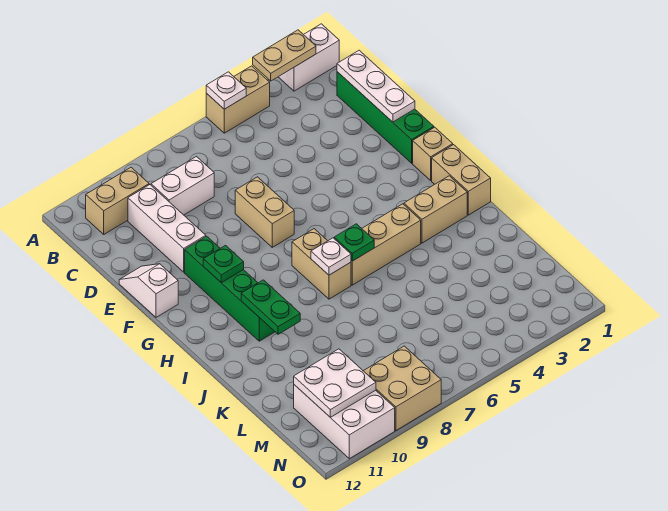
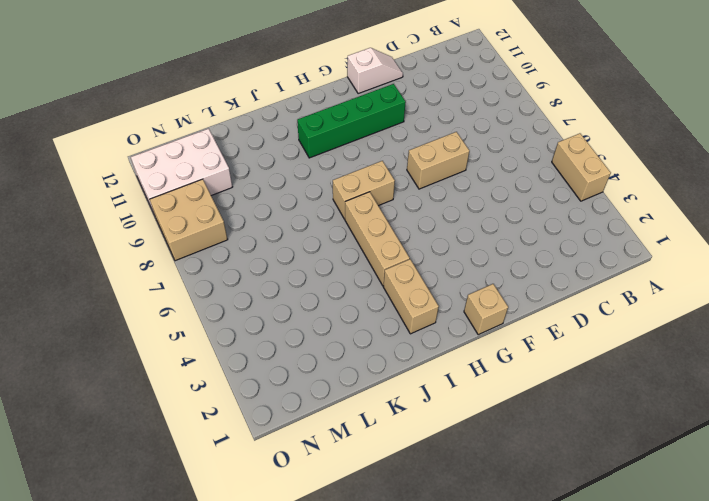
none -> white brick A1:A2 level 1
none -> tan brick B10:B11 level 1
none -> green brick C1:F1 level 1

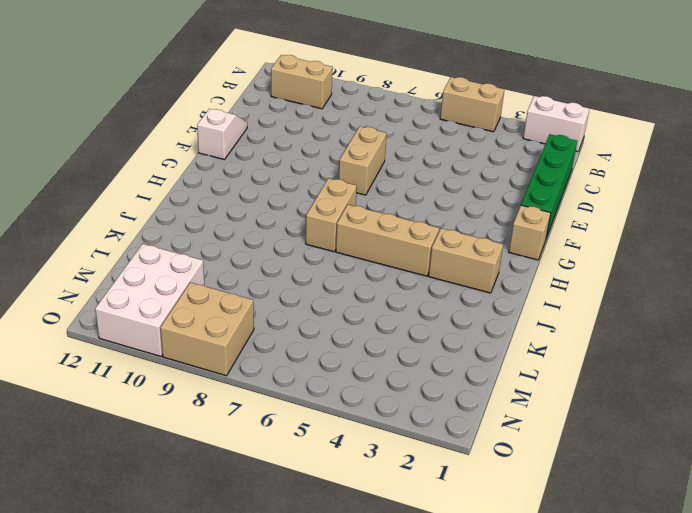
none -> white brick C8:C9 level 1
none -> white brick C10:E10 level 1
none -> green brick F10:I10 level 1

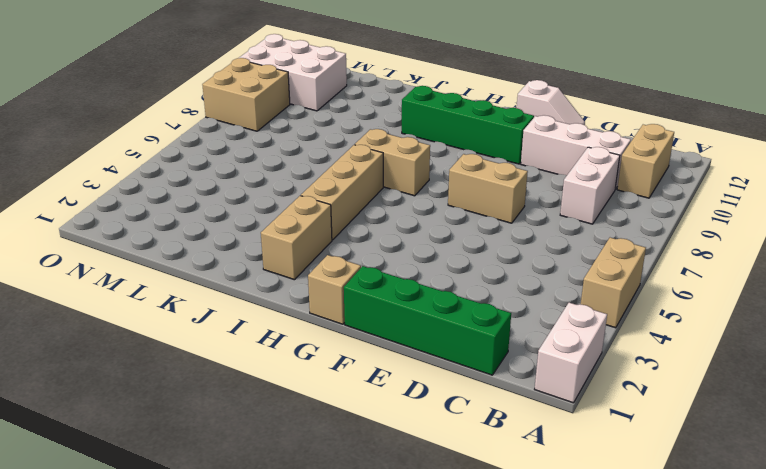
none -> tan brick H1:I1 level 1
none -> tan plate A2:A3 level 2
none -> white plate A5 level 2

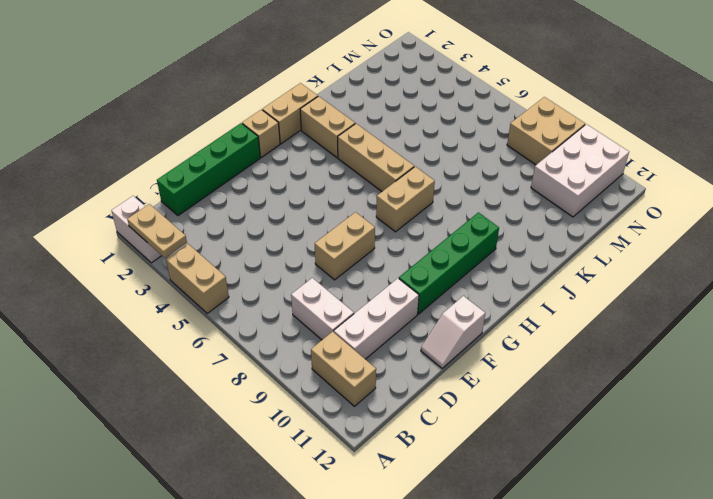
none -> white plate A5 level 2
none -> white plate C1:E1 level 2
none -> green plate G10 level 2

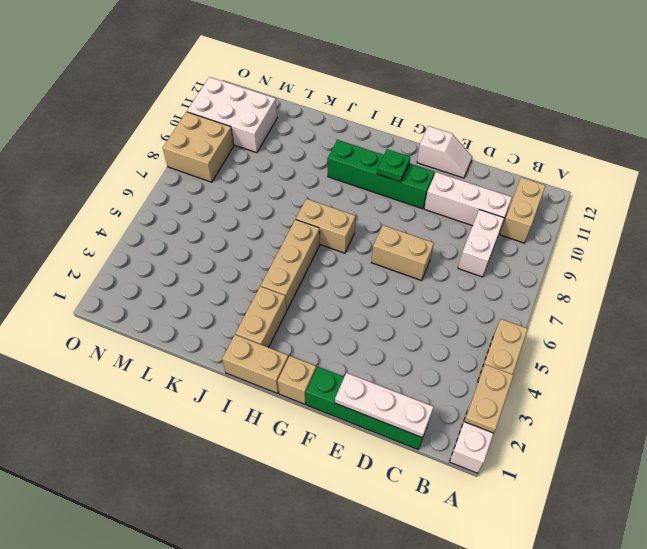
none -> white plate A5 level 2
none -> green plate I6 level 2
none -> white plate I7 level 2

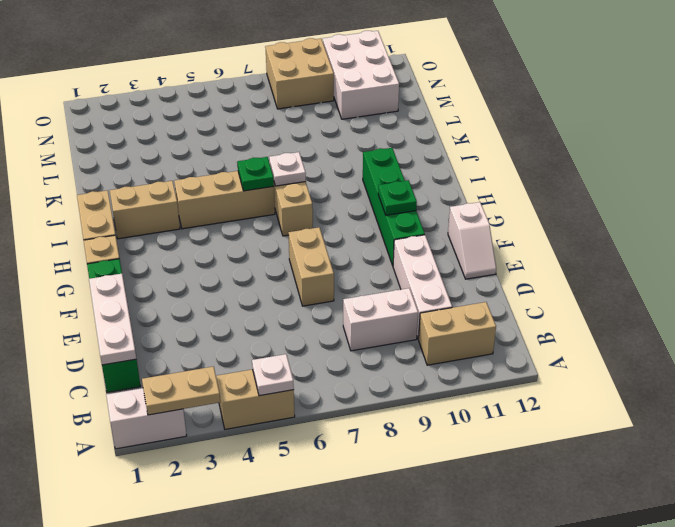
none -> green plate I10:J10 level 2
none -> white plate M10:N11 level 2

